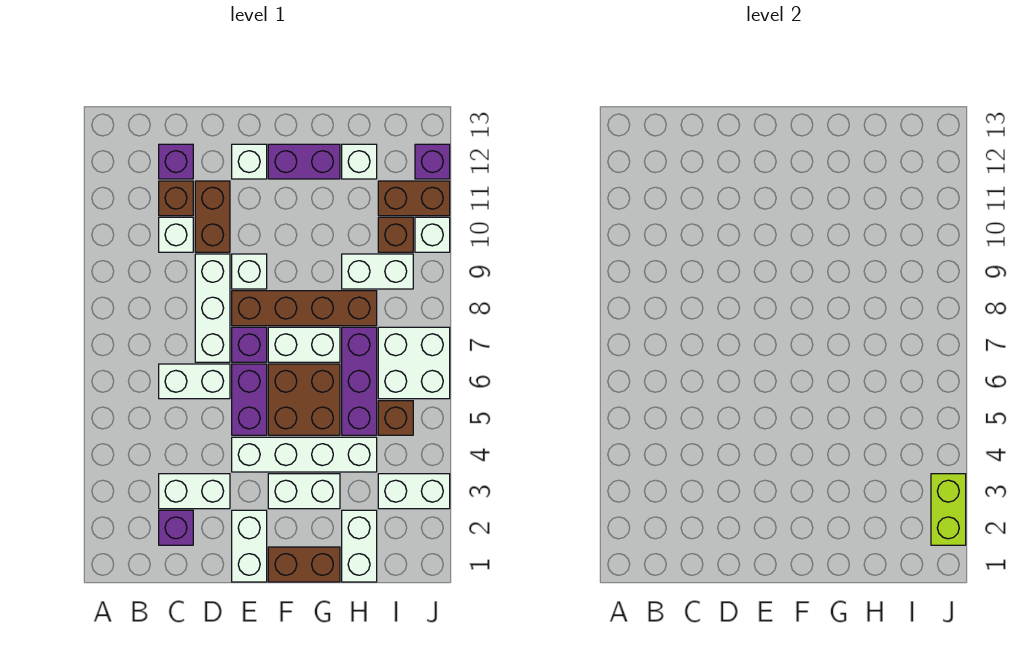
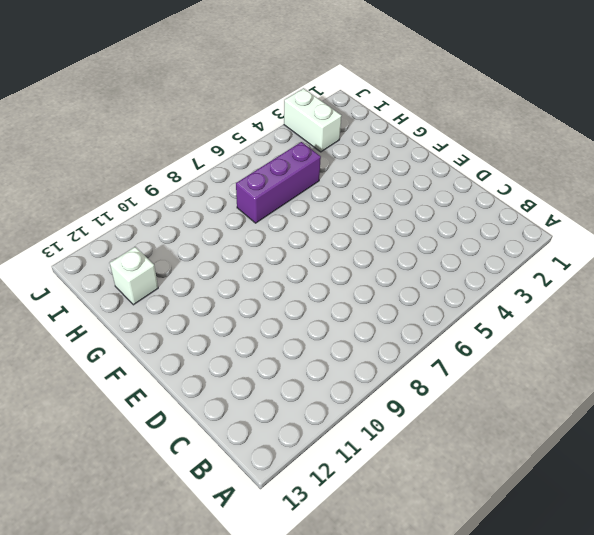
none -> purple brick C2 level 1
none -> white brick C3:D3 level 1
none -> white brick C6:D6 level 1
none -> white brick C10 level 1

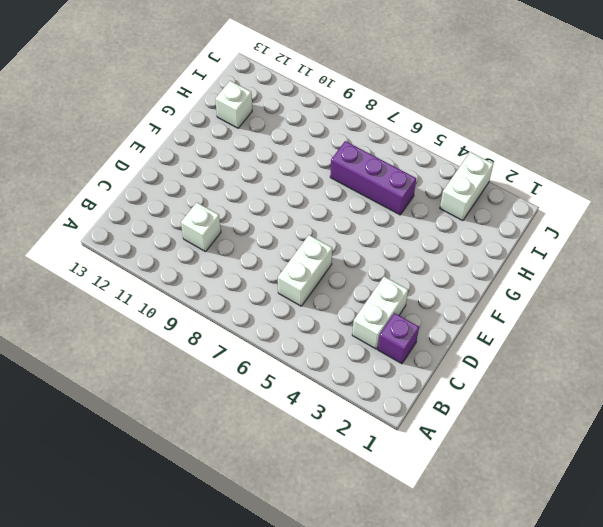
none -> brown brick C11 level 1
none -> purple brick C12 level 1
none -> white brick D7:D9 level 1
none -> brown brick D10:D11 level 1

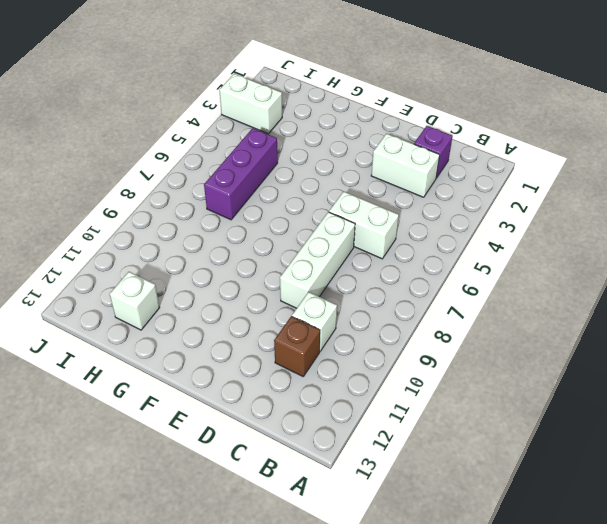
none -> purple brick C12 level 1
none -> brown brick D10:D11 level 1
none -> white brick E1:E2 level 1
none -> white brick E4:H4 level 1

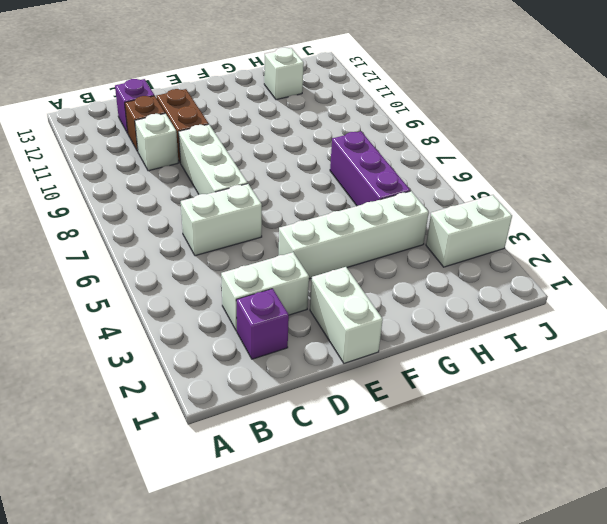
none -> purple brick E5:E6 level 1
none -> purple brick E7 level 1
none -> brown brick E8:H8 level 1
none -> white brick E9 level 1

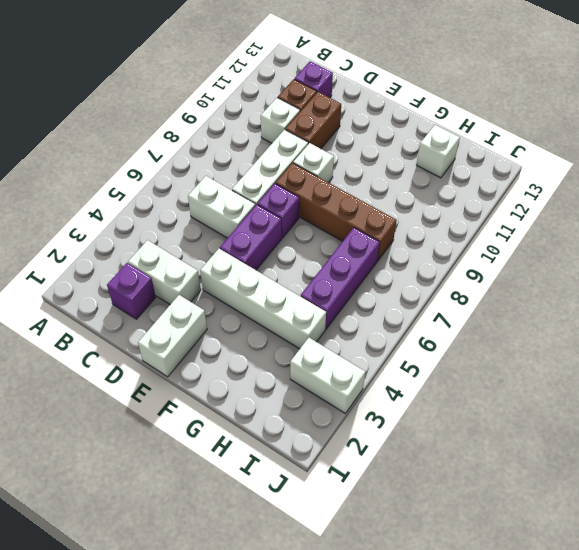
none -> white brick E12 level 1
none -> brown brick F1:G1 level 1
none -> white brick F3:G3 level 1
none -> brown brick F5:G6 level 1

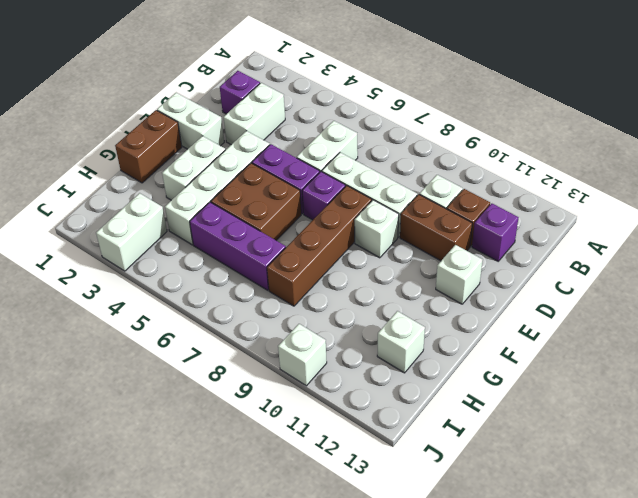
none -> white brick F7:G7 level 1
none -> purple brick F12:G12 level 1
none -> white brick H1:H2 level 1
none -> white brick H9:I9 level 1

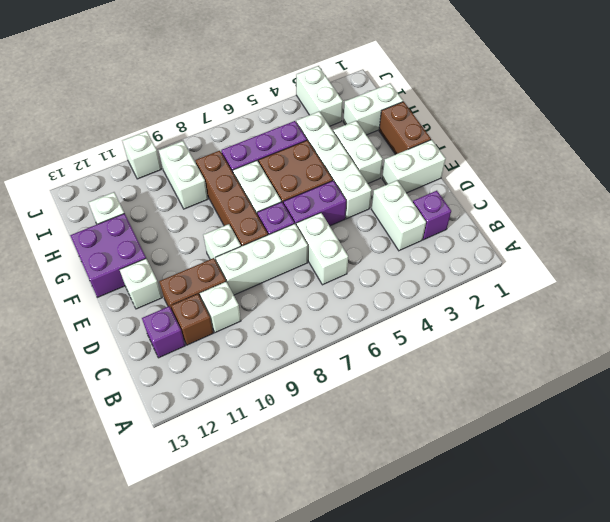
purple brick F12:G13 level 1 -> purple brick F12:G12 level 1
none -> brown brick I5 level 1
none -> white brick I6:J7 level 1
none -> brown brick I10 level 1
none -> brown brick I11:J11 level 1

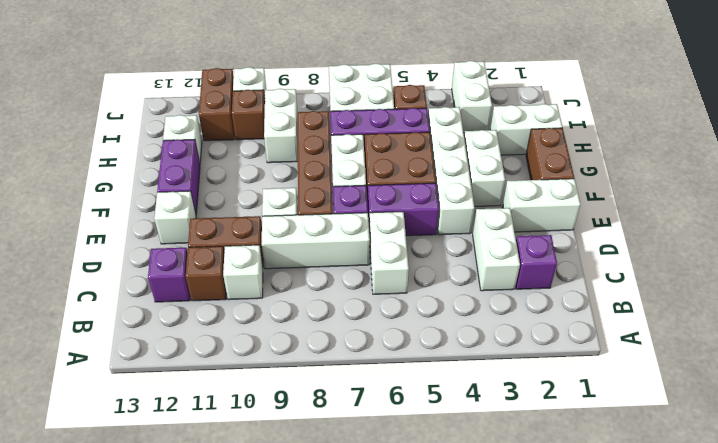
none -> purple brick J12 level 1
none -> lime brick J2:J3 level 2

